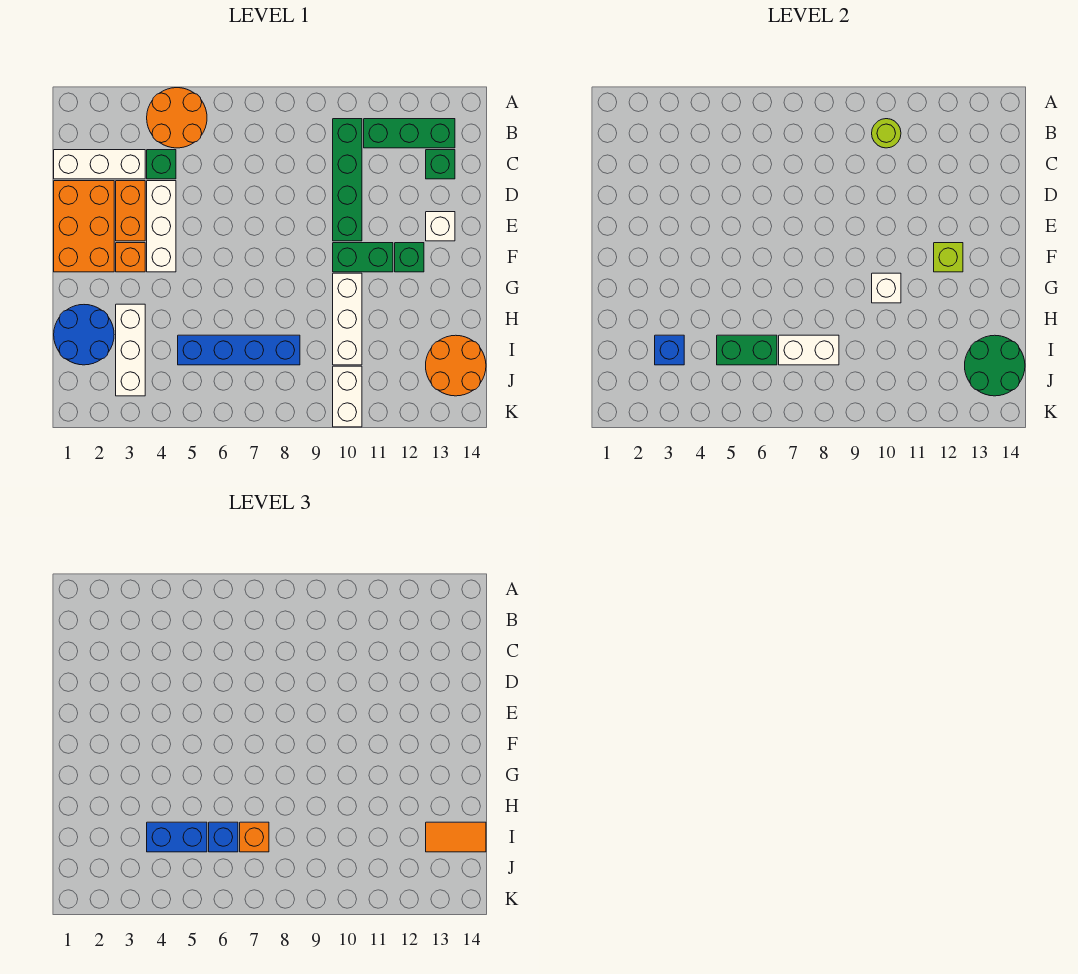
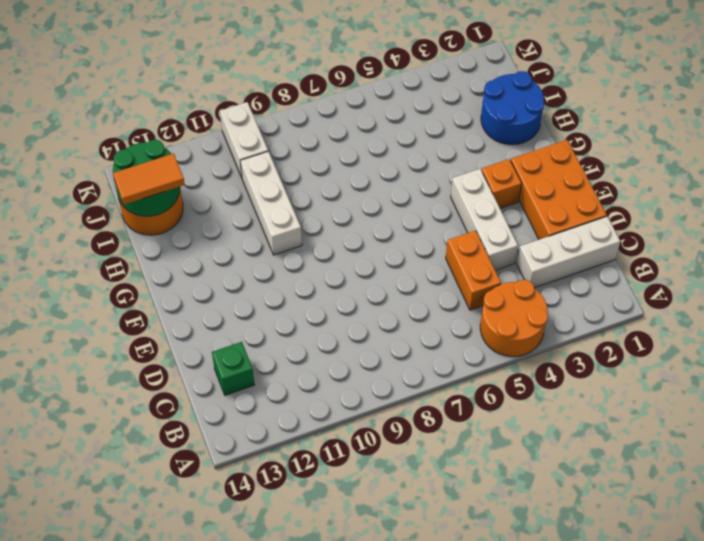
orange brick C5:D5 level 1 -> orange brick D3:E3 level 1
none -> green brick B10:E10 level 1
none -> green brick B11:B13 level 1
none -> green brick C4 level 1
none -> white brick E13 level 1

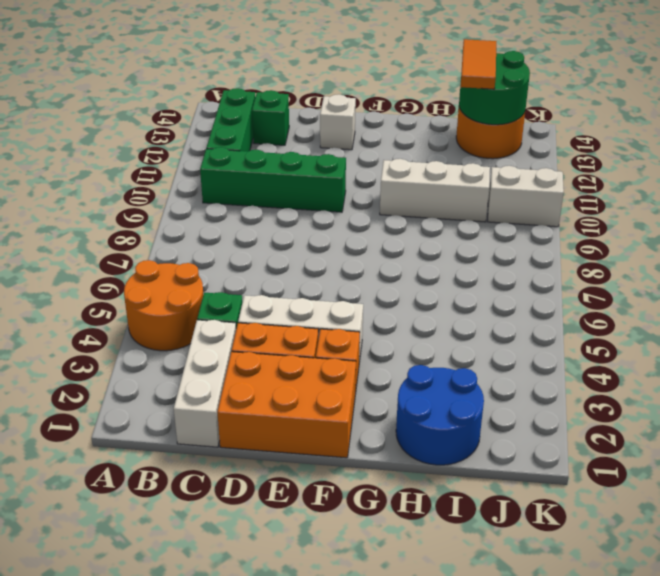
none -> green brick F10:F11 level 1
none -> green brick F12 level 1
none -> white brick H3:J3 level 1
none -> blue brick I5:I8 level 1

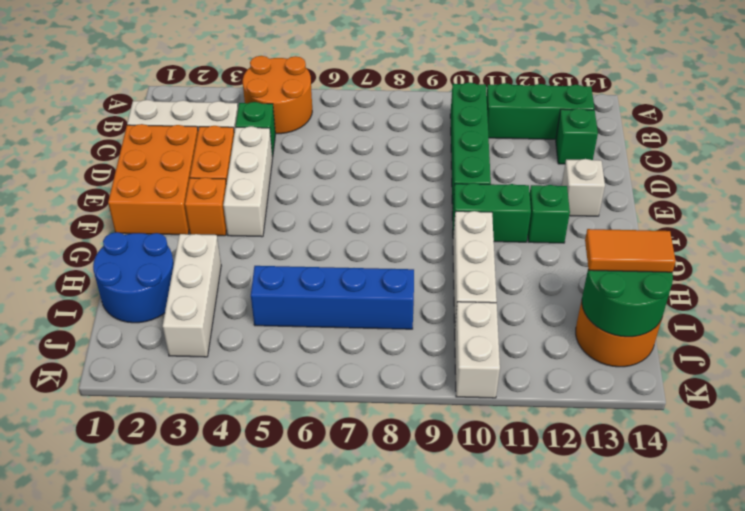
none -> lime round brick B10 level 2
none -> lime brick F12 level 2
none -> white brick G10 level 2
none -> blue brick I3 level 2

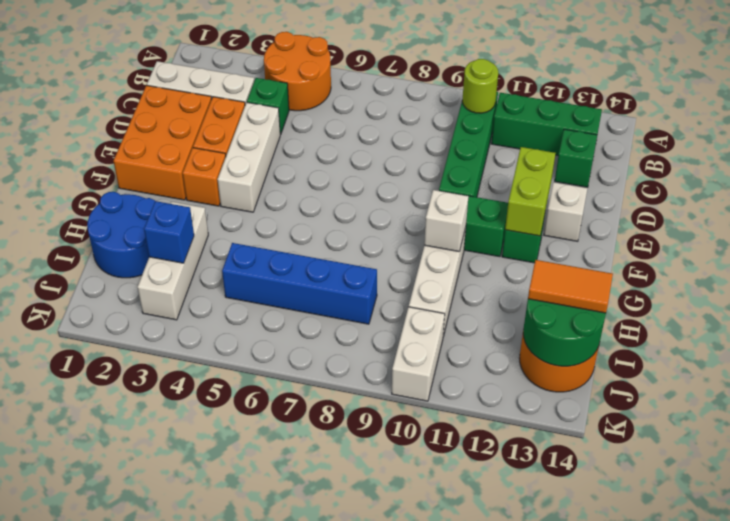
lime brick E12:F12 level 2 -> lime brick F12 level 2
none -> green brick I5:I6 level 2
none -> white brick I7:I8 level 2
none -> blue brick I4:I5 level 3
none -> blue brick I6 level 3

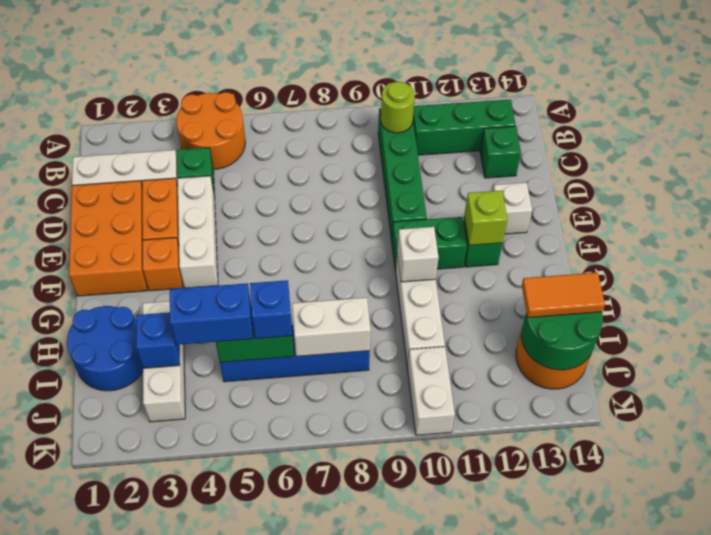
none -> orange brick I7 level 3

